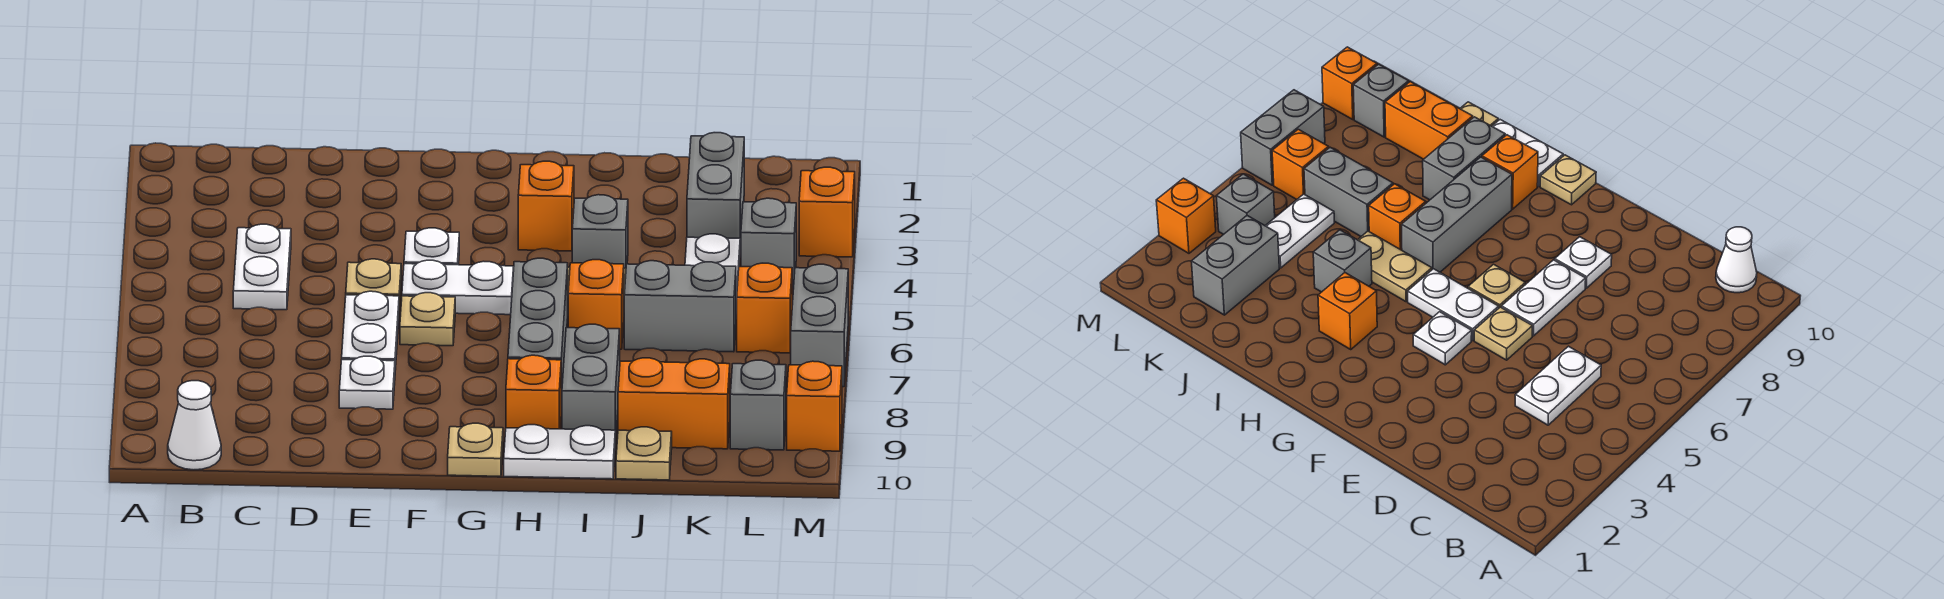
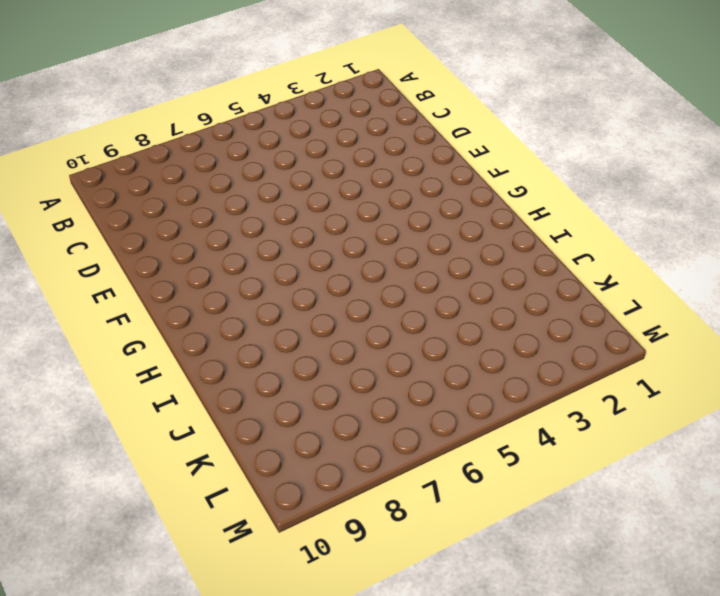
none -> white cone B10 level 1
none -> white plate C4:C5 level 1
none -> tan plate E5 level 1

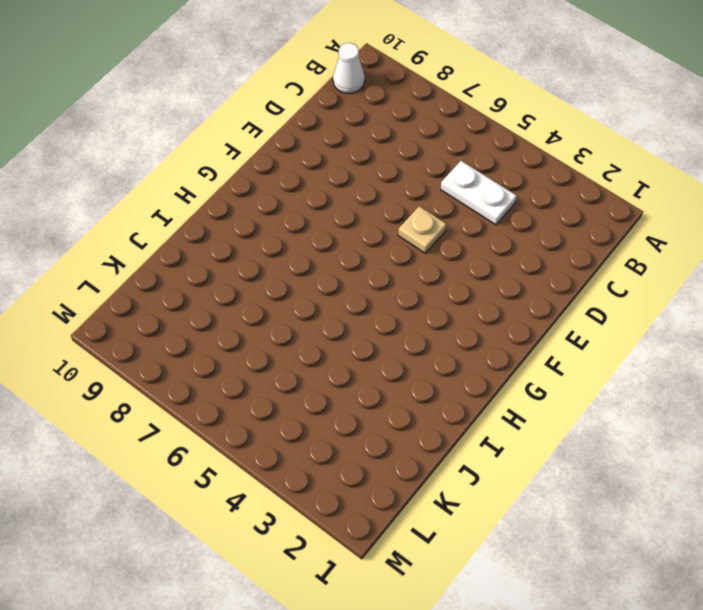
none -> white plate E6:E7 level 1
none -> white plate E8 level 1
none -> white plate F4 level 1

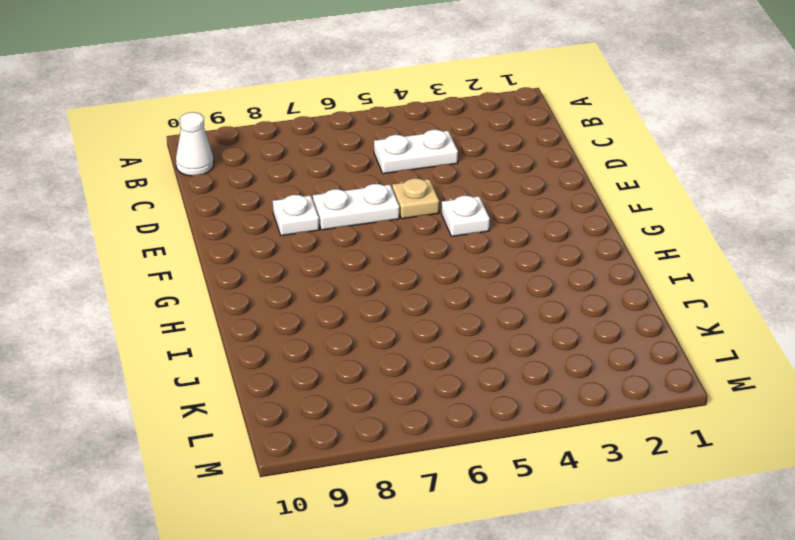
none -> white plate F5:G5 level 1
none -> tan plate F6 level 1
none -> tan plate G10 level 1

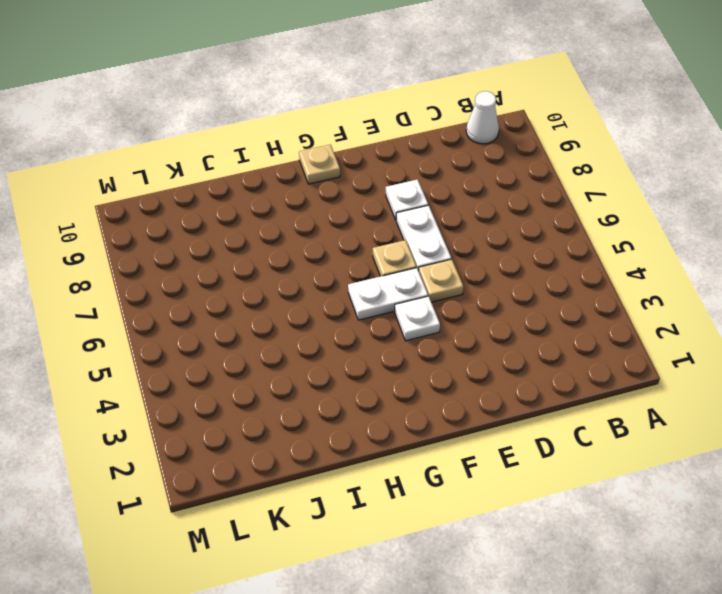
none -> white plate C4:C5 level 1
none -> orange brick H3 level 1
none -> tan plate H5:I5 level 1

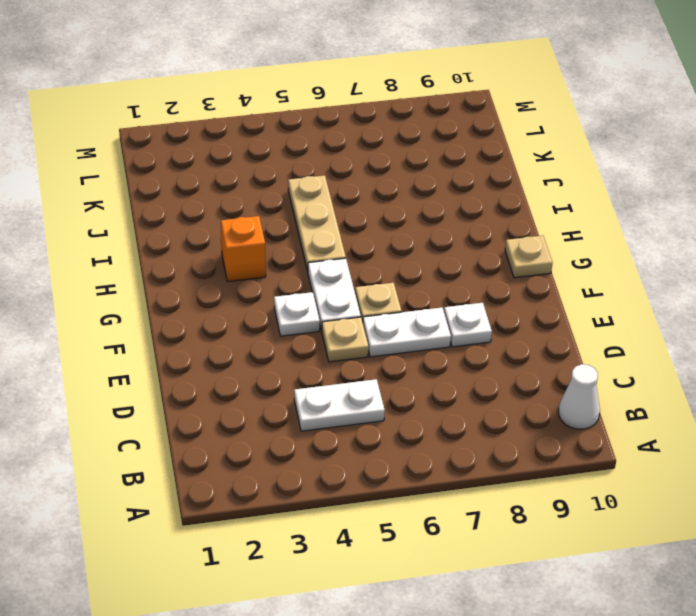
tan plate H5:J5 level 1 -> tan plate H5:I5 level 1
none -> grey brick H6:H8 level 1
none -> orange brick H9 level 1
none -> white plate H10:I10 level 1

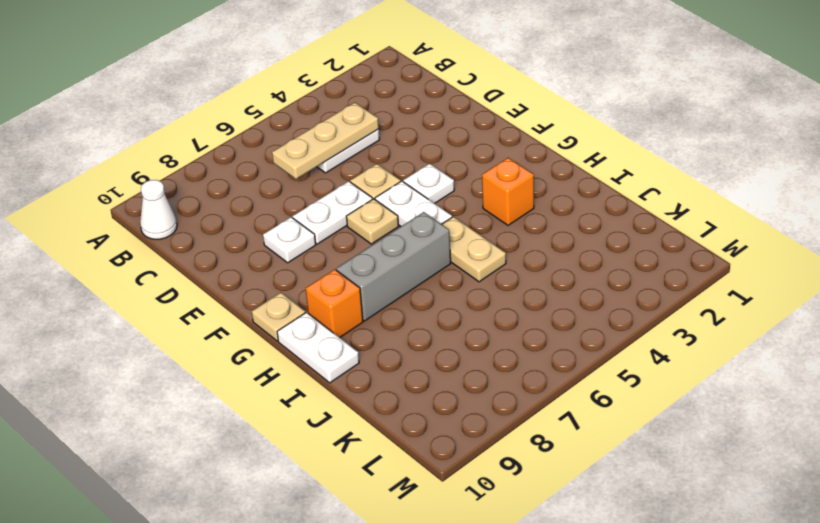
tan plate C4:C6 level 2 -> none
none -> grey brick I4 level 1
none -> orange brick I6 level 1
none -> grey brick I8:I9 level 1

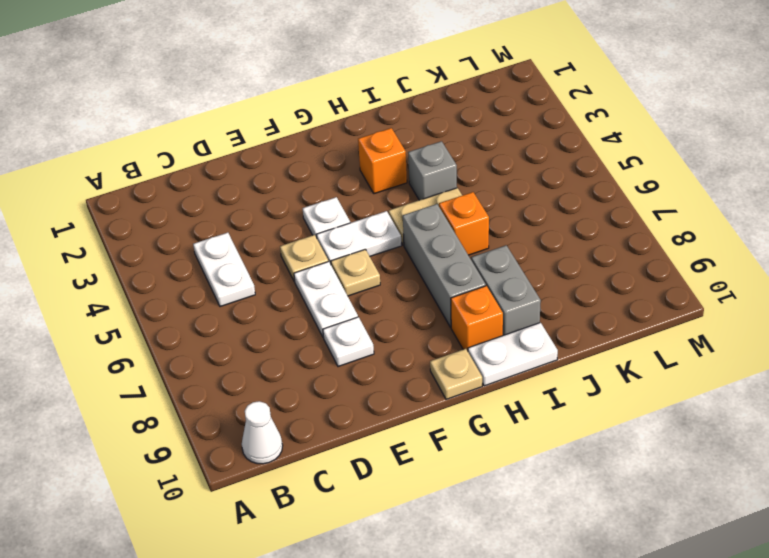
none -> grey brick J6:K6 level 1
none -> orange brick J9:K9 level 1
none -> tan plate J10 level 1

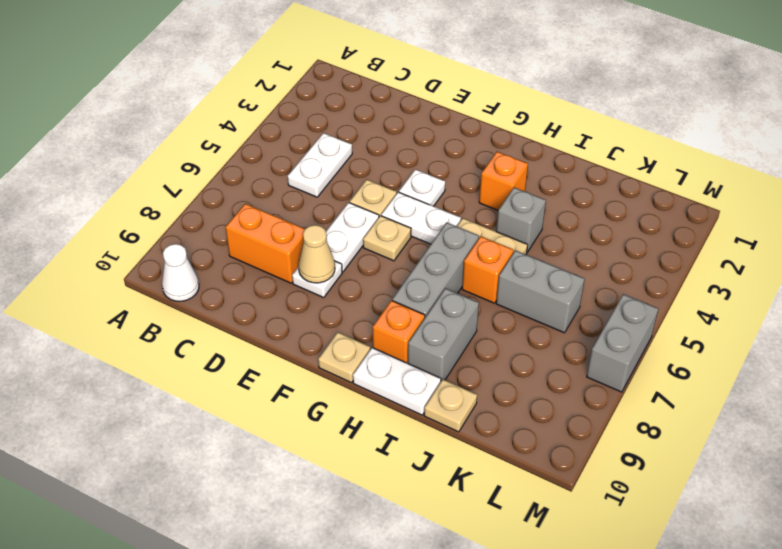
orange brick C8:D8 level 1 -> orange brick J9:K9 level 1
tan cone E8 level 2 -> none
none -> grey brick K2:K3 level 1
none -> white plate K4:K5 level 1
none -> grey brick L4 level 1

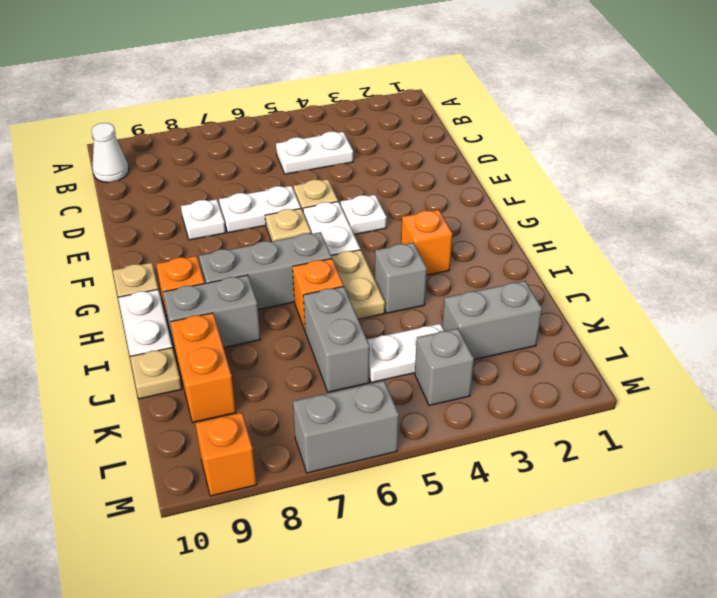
none -> orange brick L6 level 1
none -> grey brick L9 level 1
none -> orange brick M3 level 1

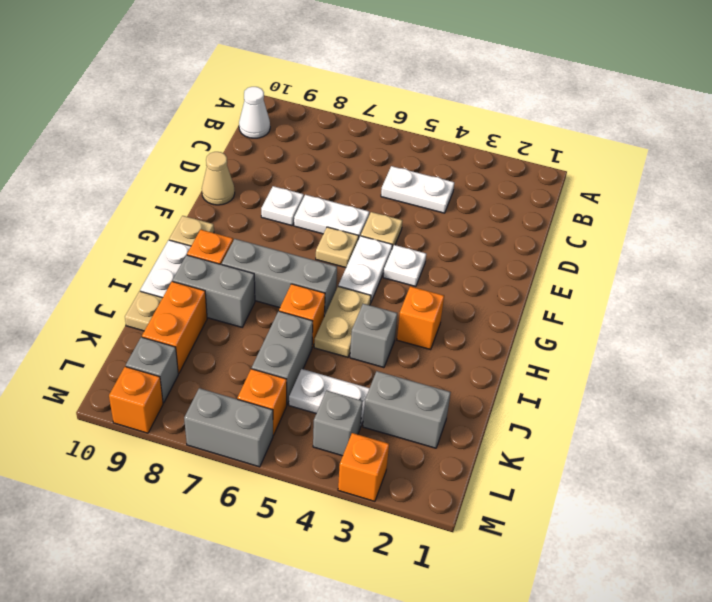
tan cone E10 level 1 -> none

